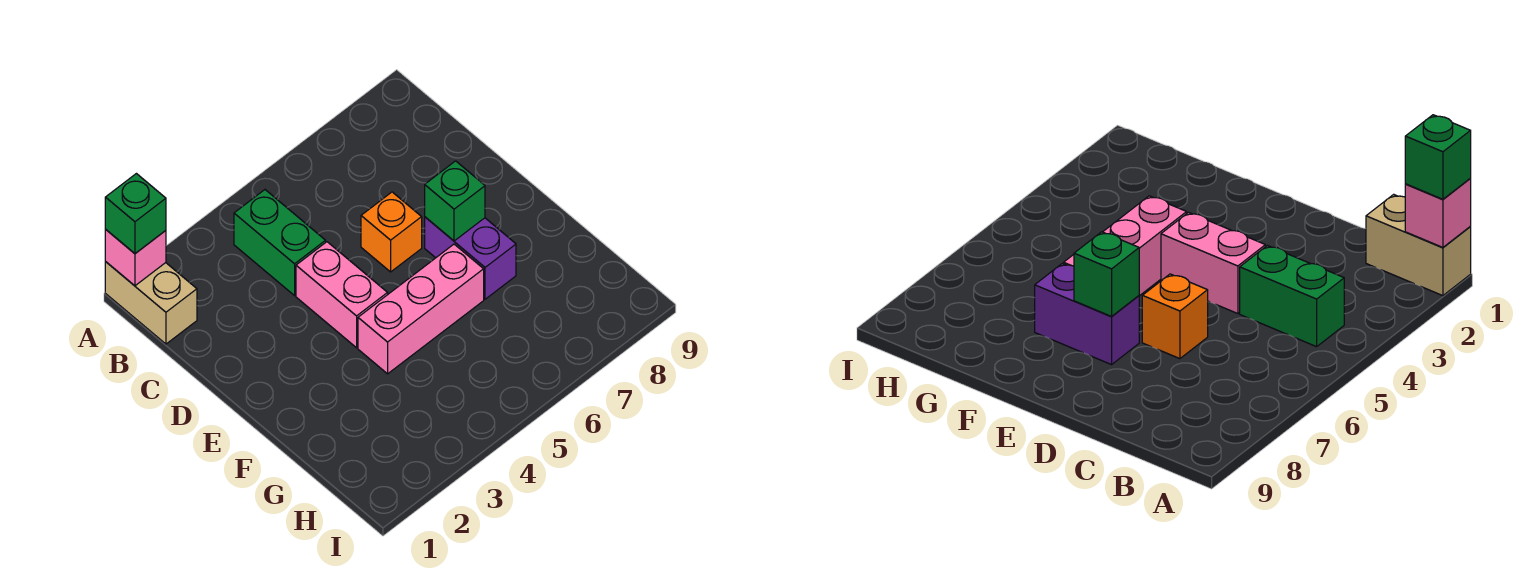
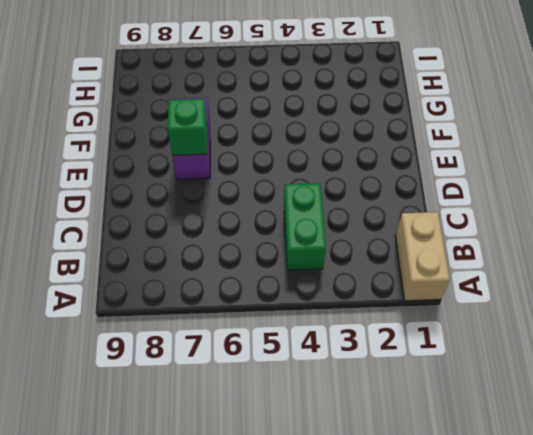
none -> pink brick D4:E4 level 1
none -> orange brick D6 level 1

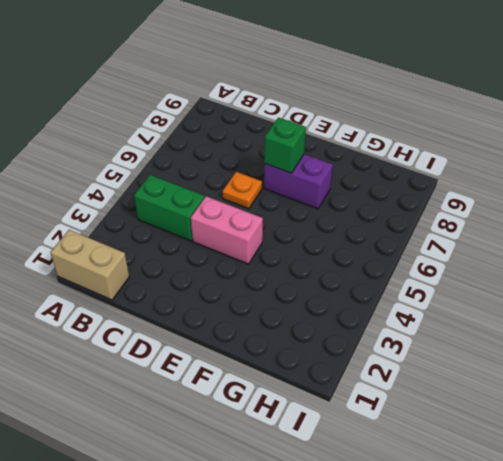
orange plate D6 level 1 -> orange brick D6 level 1
none -> pink brick F4:F6 level 1
none -> pink brick A1 level 2

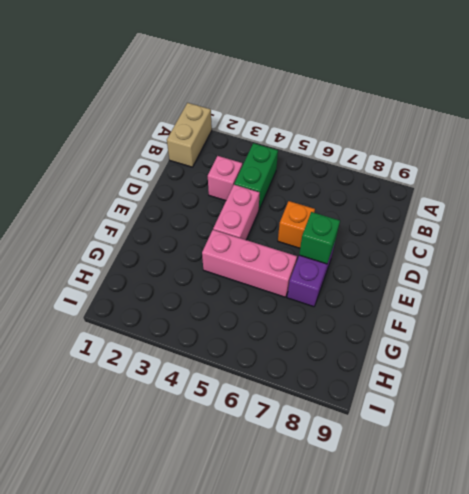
pink brick C3 level 1 -> pink brick A1 level 2
none -> green brick A1 level 3

